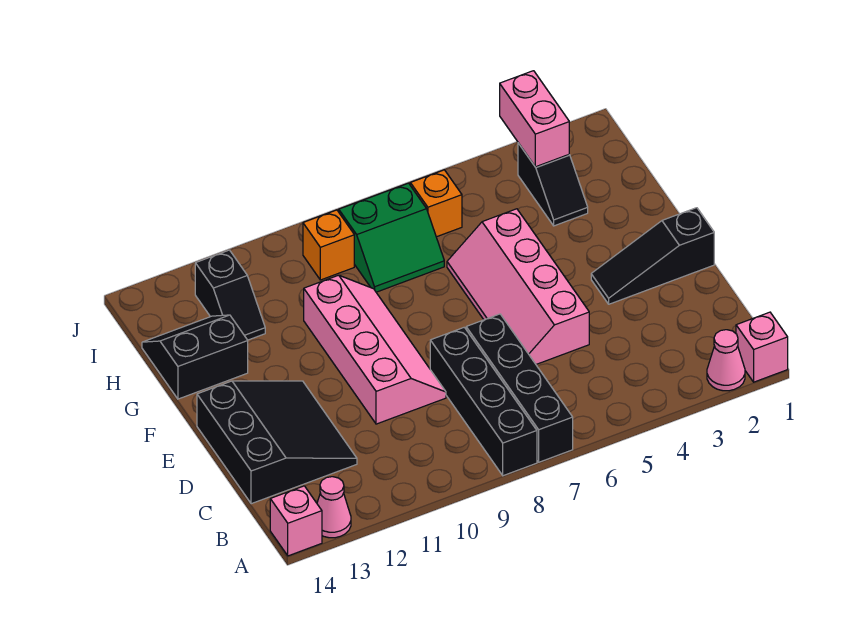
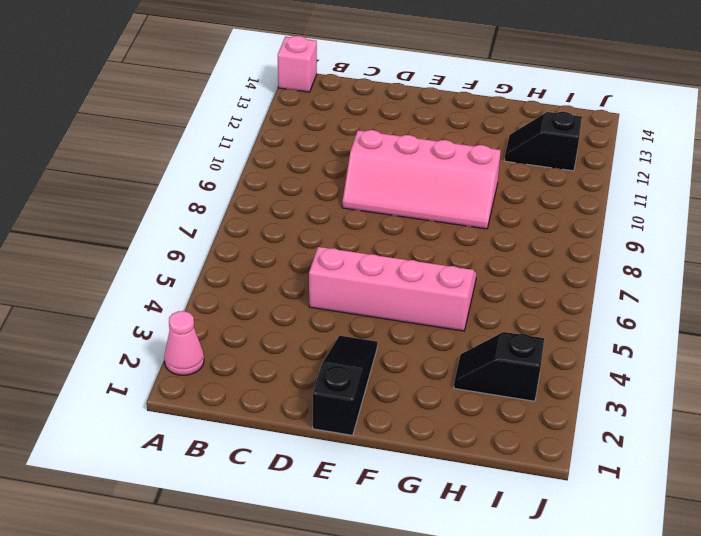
none -> pink brick A1 level 1
none -> black brick A7:D7 level 1
none -> black brick A8:D8 level 1

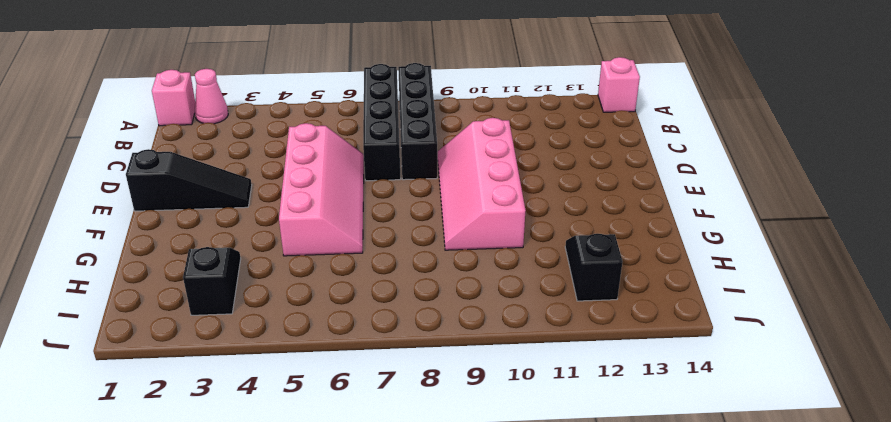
none -> pink cone A13 level 1
none -> black slope C12:E14 level 1 top 14
none -> black slope G13:H14 level 1 top G

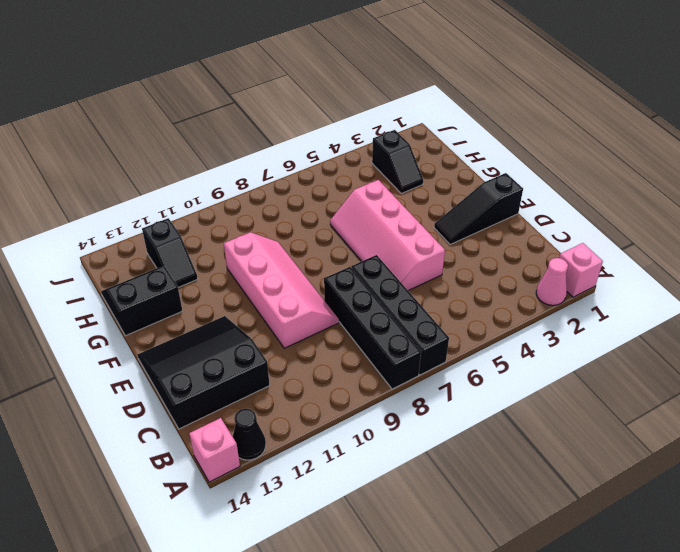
black cone A13 level 1 -> pink cone A13 level 1
black slope C12:E14 level 1 top C -> black slope C12:E14 level 1 top 14
none -> green slope H7:I8 level 1 top I
none -> orange brick I6 level 1
none -> orange brick I9 level 1

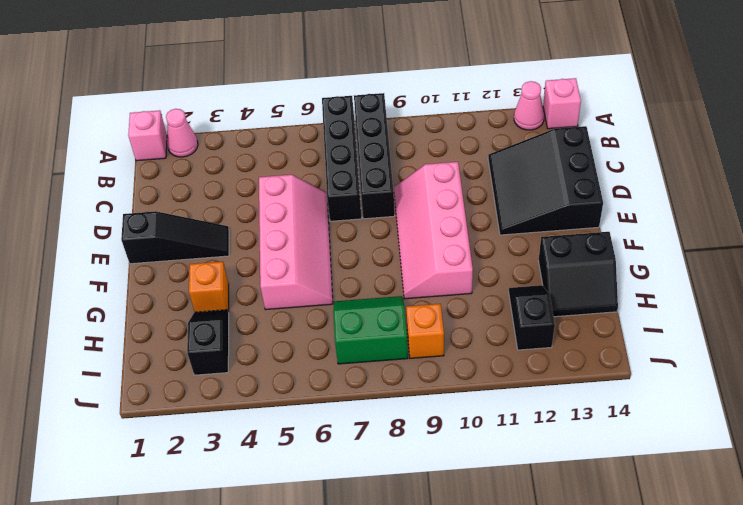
orange brick G3 level 1 -> orange brick I6 level 1
none -> pink brick I3:J3 level 2

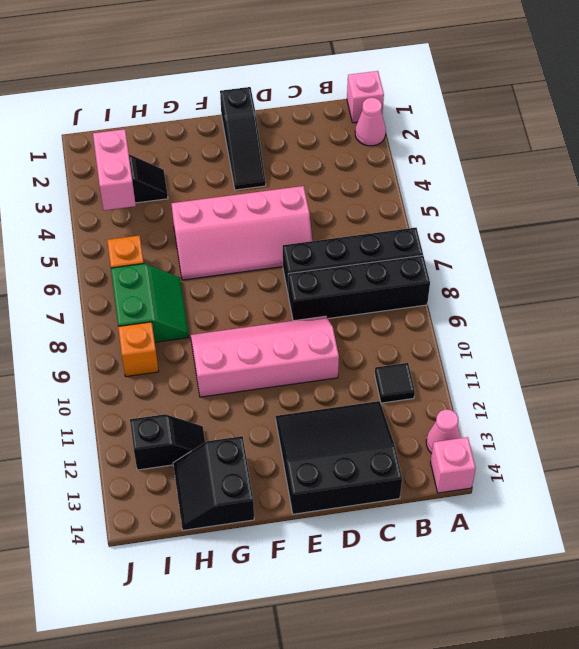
black tile B11 level 1 -> none
pink brick I3:I4 level 2 -> pink brick I3:J3 level 2

